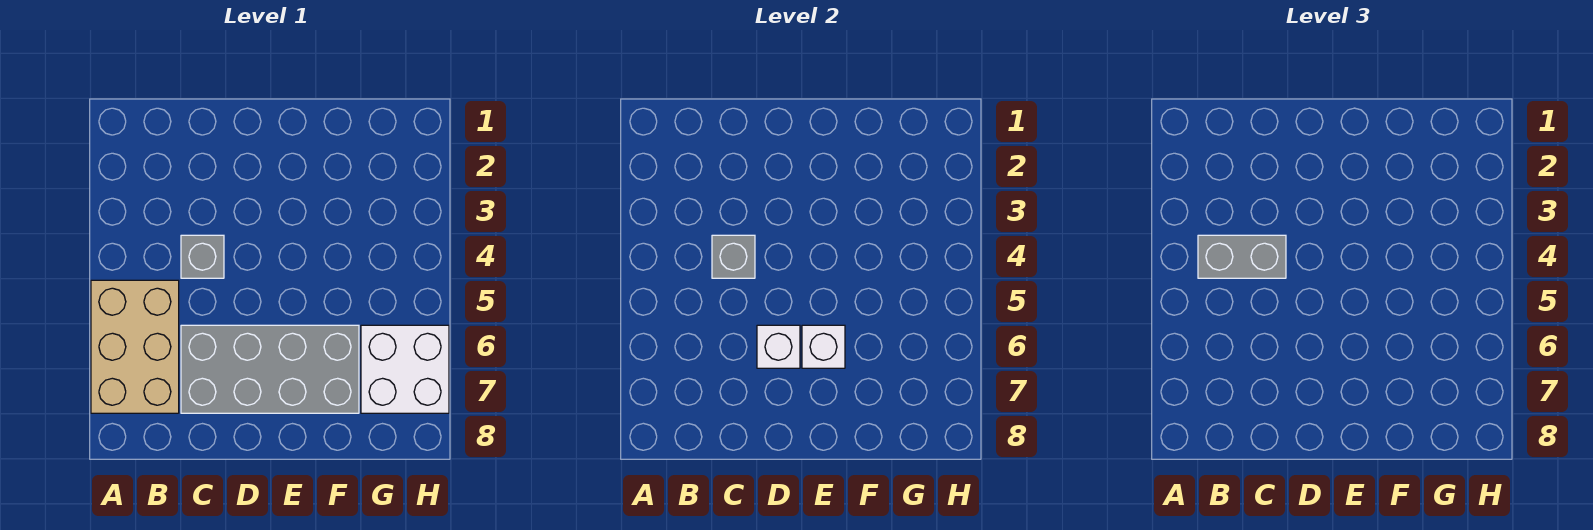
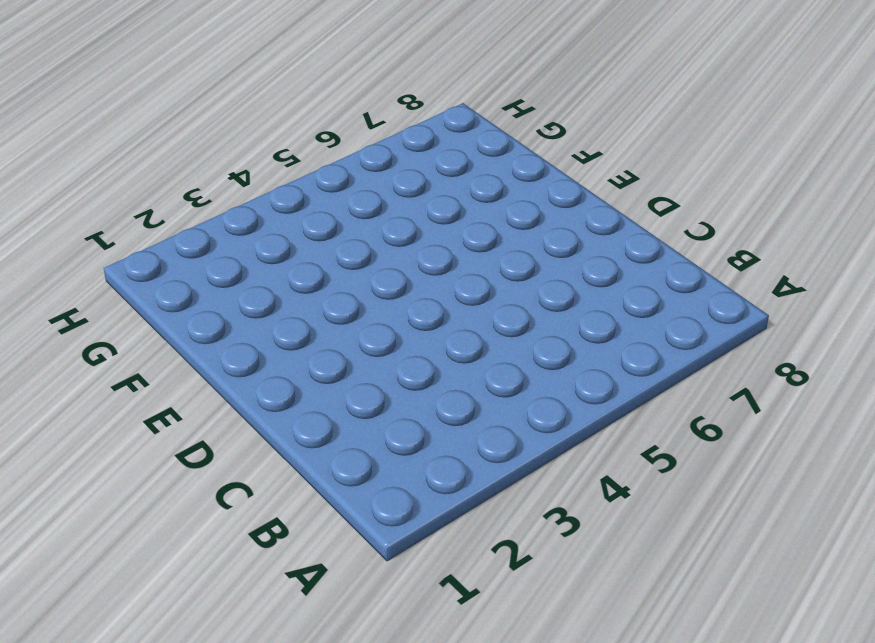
none -> tan brick A5:B7 level 1
none -> grey brick C4 level 1

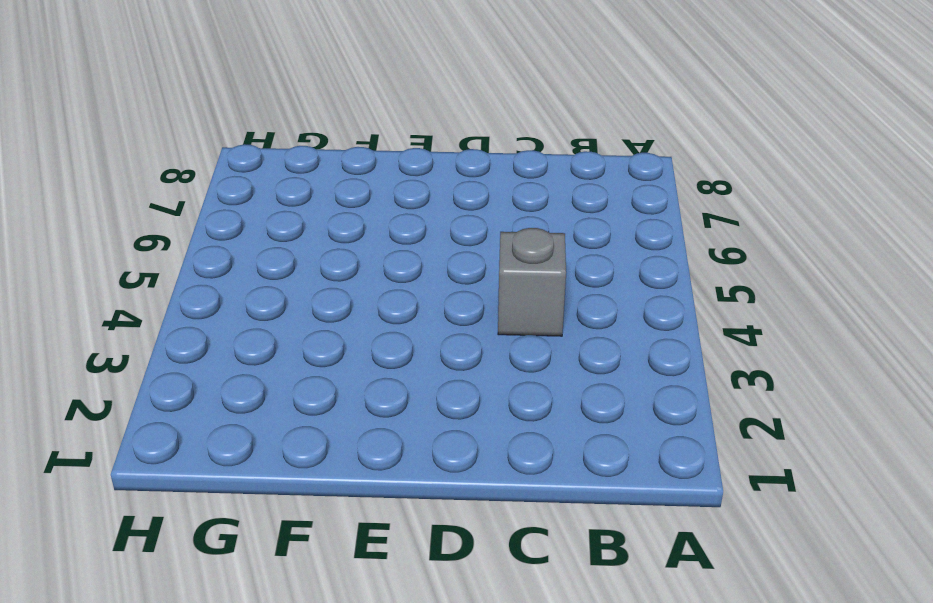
none -> tan brick A5:B7 level 1
none -> grey brick C6:F7 level 1

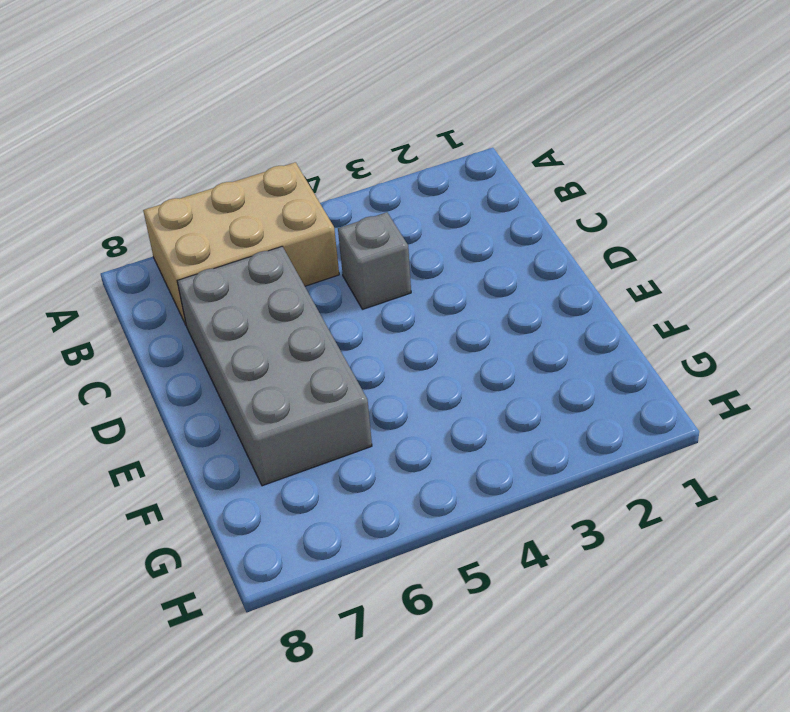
none -> white brick G6:H7 level 1
none -> grey brick C4 level 2

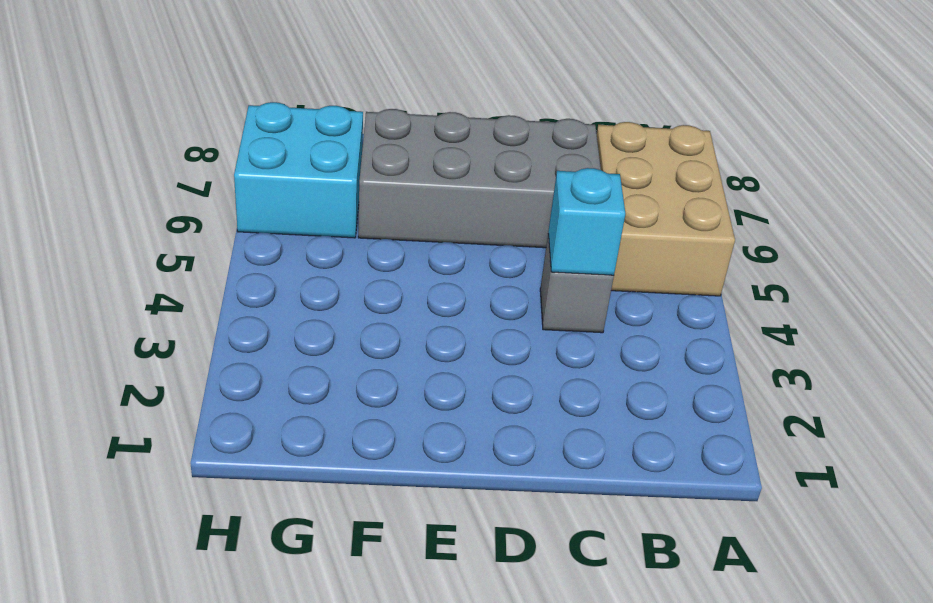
cyan brick C4 level 2 -> grey brick C4 level 2
cyan brick G6:H7 level 1 -> white brick G6:H7 level 1
none -> white brick D6 level 2
none -> white brick E6 level 2

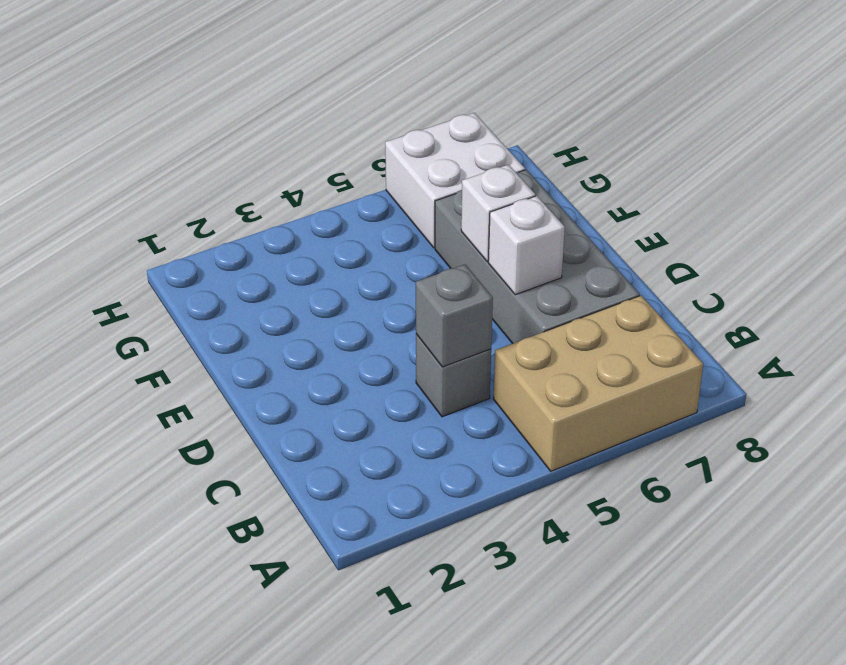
none -> grey brick B4:C4 level 3

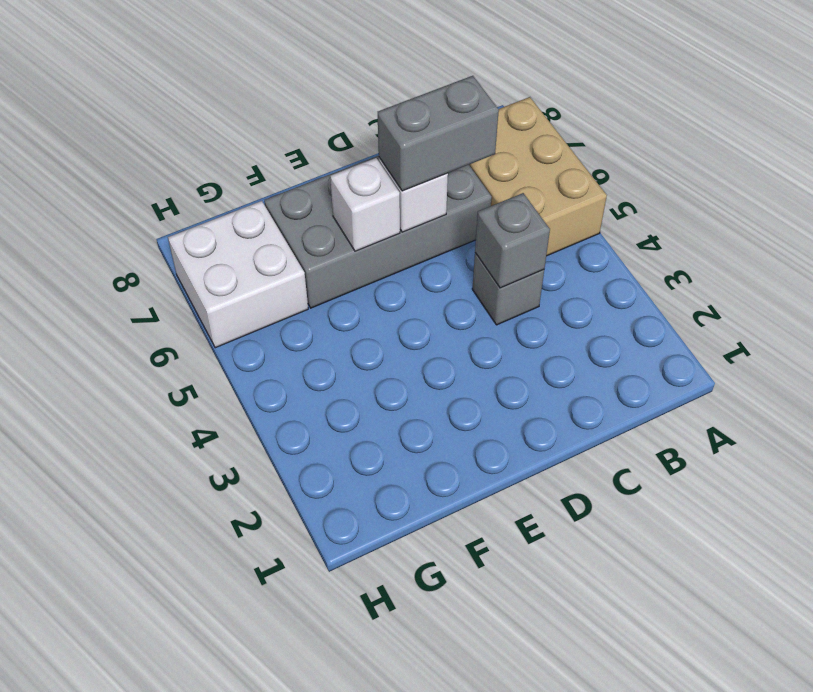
grey brick C6:D6 level 3 -> grey brick B4:C4 level 3

